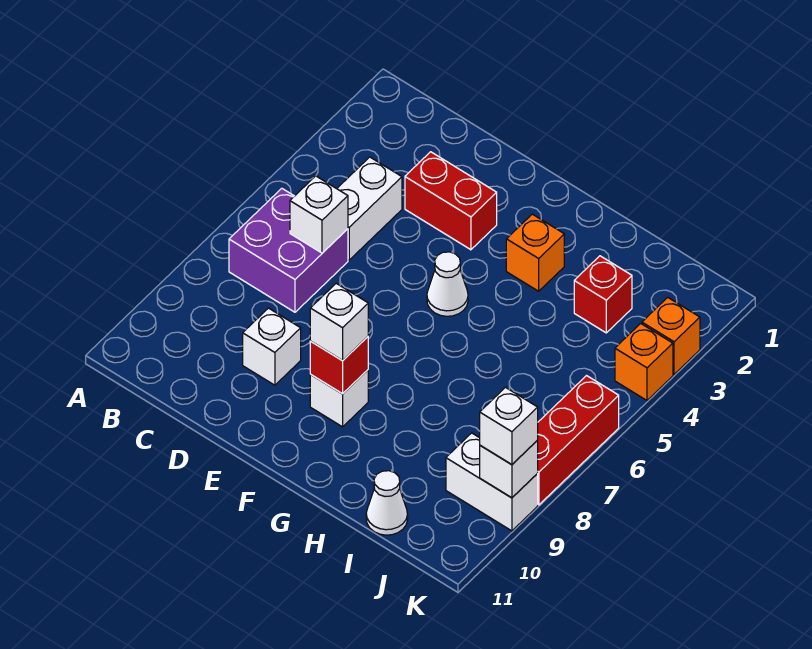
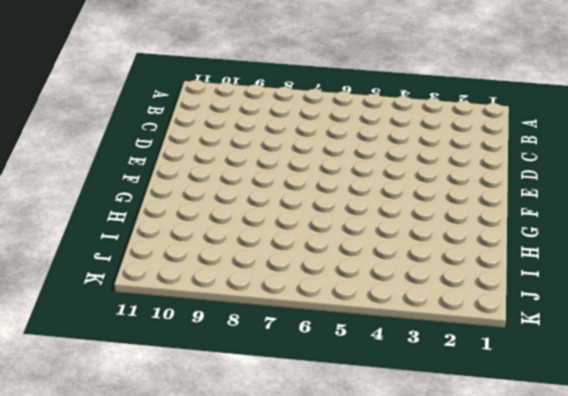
none -> purple brick B6:C7 level 1
none -> white brick C4:C5 level 1
none -> red brick D3:E3 level 1

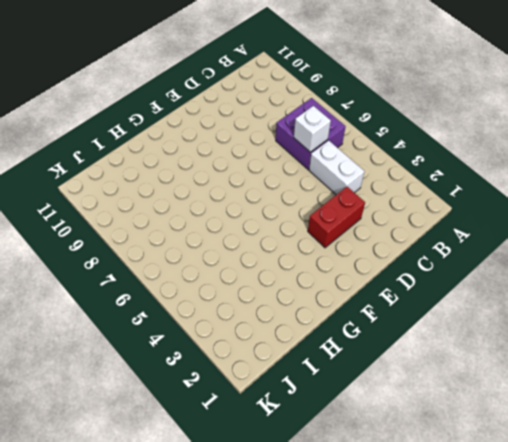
none -> white brick D9 level 1
none -> white cone F5 level 1
none -> white brick F9 level 1

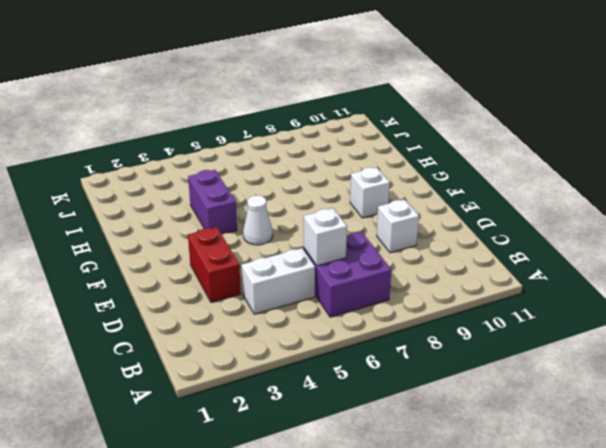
purple brick G4:H4 level 1 -> none
none -> orange brick G3 level 1
none -> red brick I3 level 1
none -> white cone I11 level 1

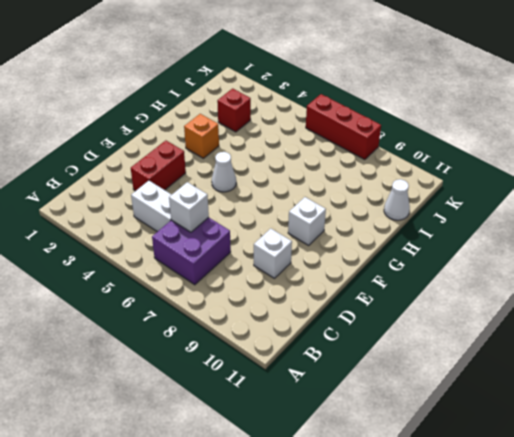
none -> white brick J9:K9 level 1
none -> orange brick K3 level 1
none -> orange brick K4 level 1

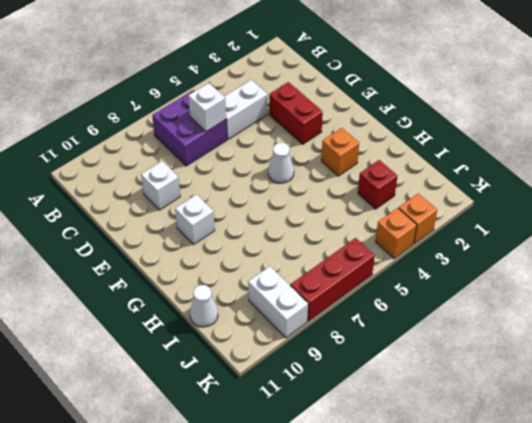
none -> red brick F9 level 2
none -> white brick K9 level 2
none -> white brick F9 level 3

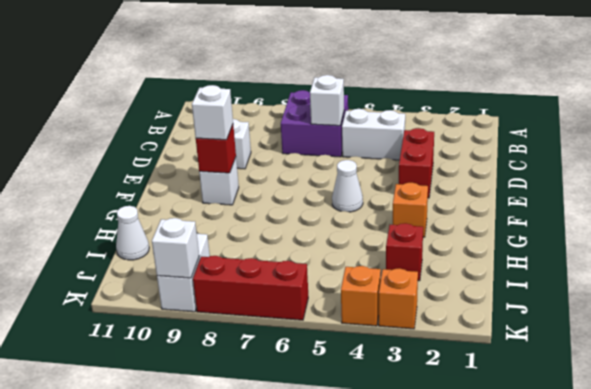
none -> white brick K9 level 3

